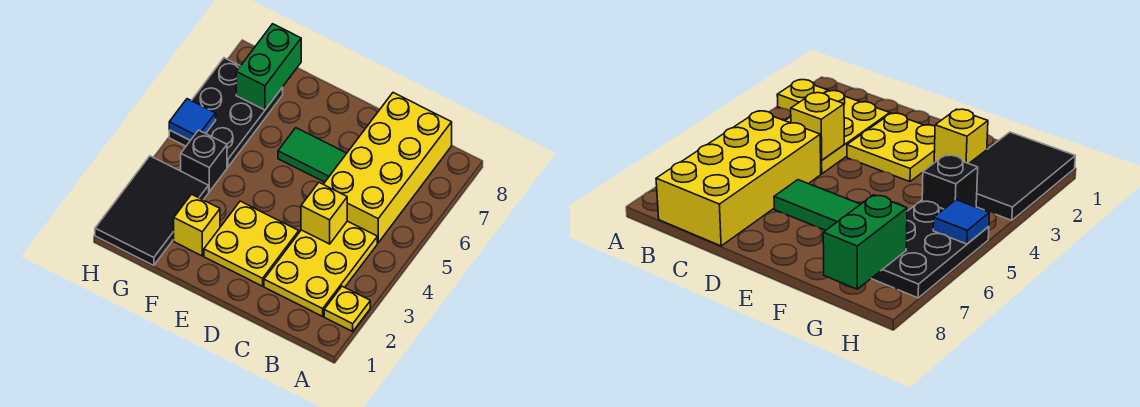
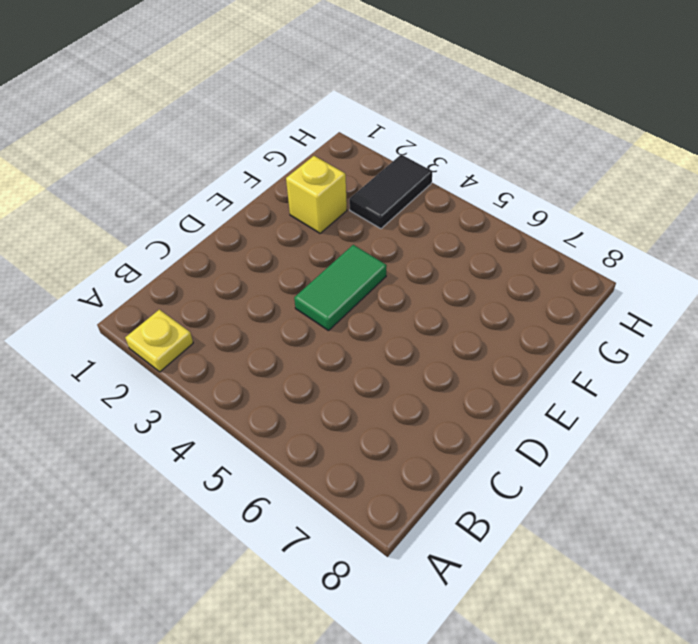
green tile D4:E4 level 1 -> green tile D6:E6 level 1
black tile G3:H3 level 1 -> black tile G1:H3 level 1
none -> yellow plate B2:C4 level 1
none -> yellow brick B5:C8 level 1
none -> yellow plate D2:E3 level 1

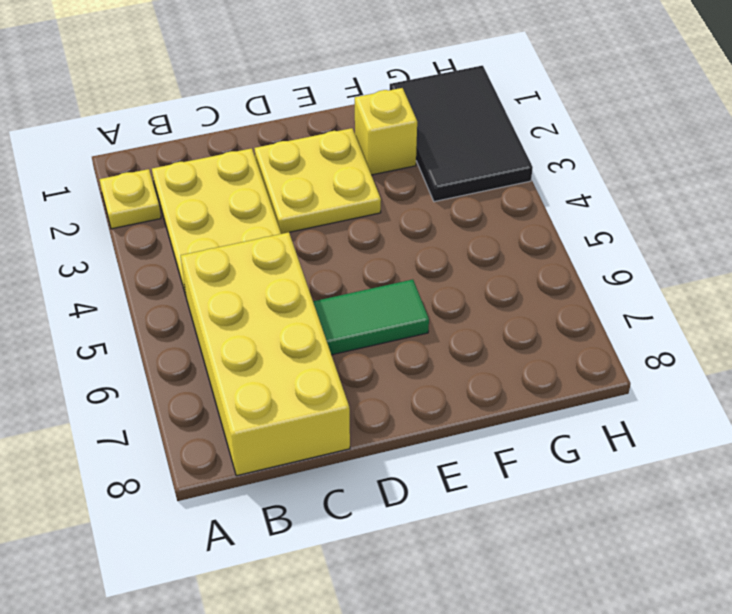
none -> black brick G4 level 1
none -> black plate G5:H7 level 1
none -> yellow brick C4 level 2

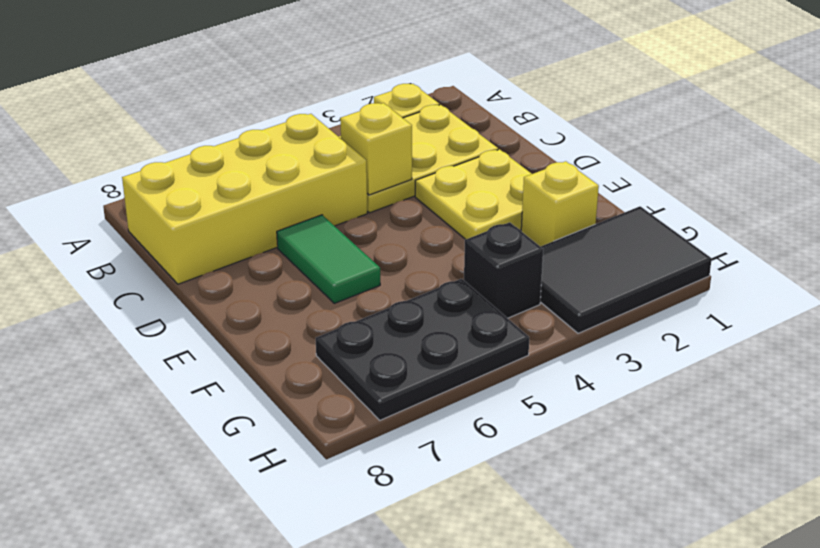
none -> green brick G7:G8 level 2
none -> blue tile H5 level 2

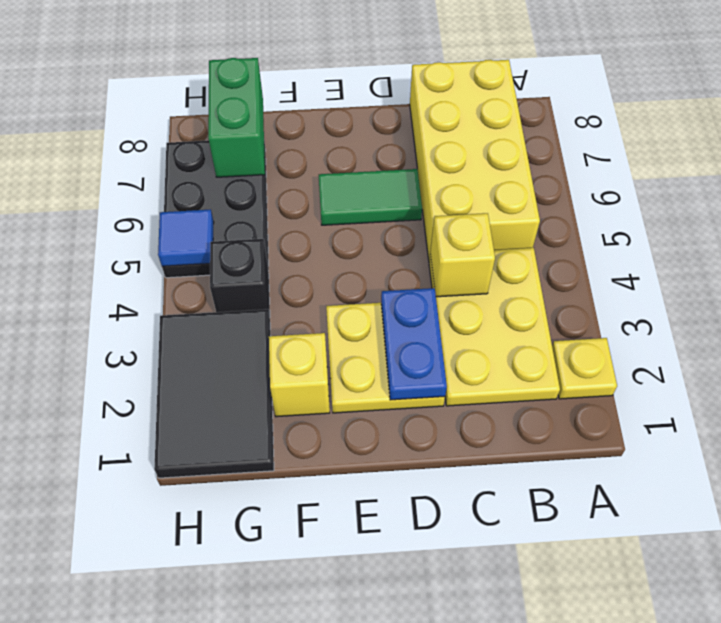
blue plate D2:D3 level 2 -> none

